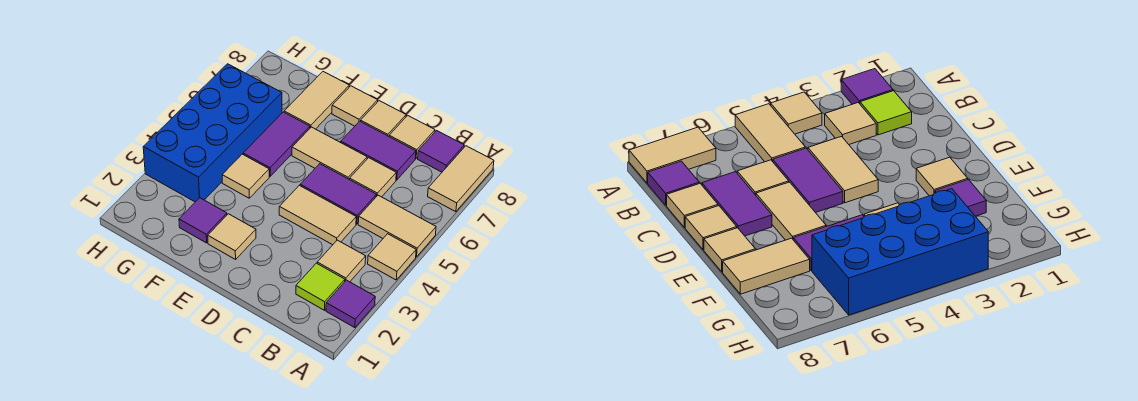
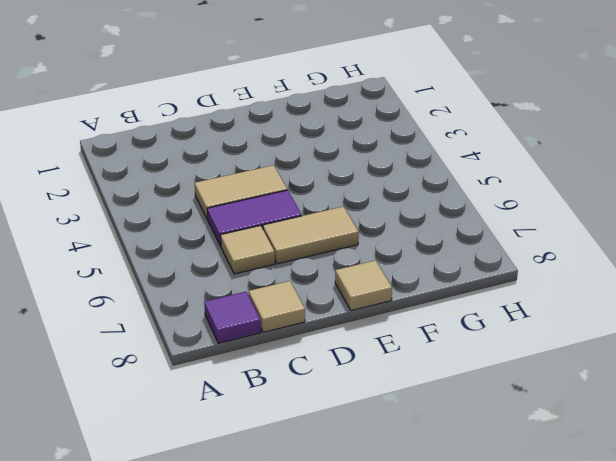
none -> purple tile A2 level 1
none -> tan tile A4 level 1
none -> tan tile A5:B5 level 1

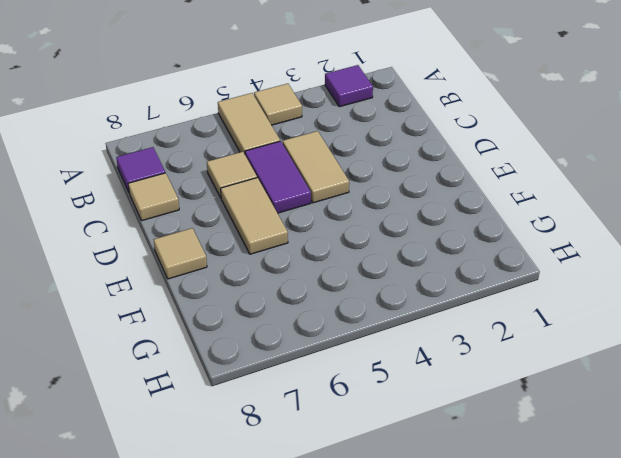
none -> tan tile A7:A8 level 1
none -> lime tile B2 level 1
none -> tan tile B3 level 1

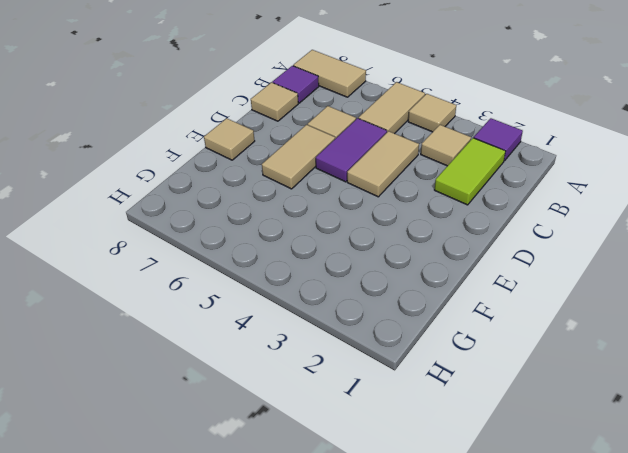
lime tile B2:C2 level 1 -> lime tile B2 level 1
none -> purple tile C7:D7 level 1
none -> tan tile D8 level 1
none -> tan tile E2 level 1

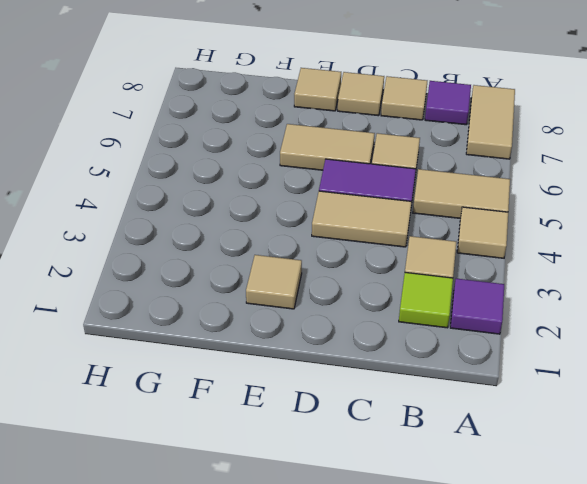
none -> purple tile C7:D7 level 1
none -> purple tile F2 level 1
none -> tan tile F4 level 1

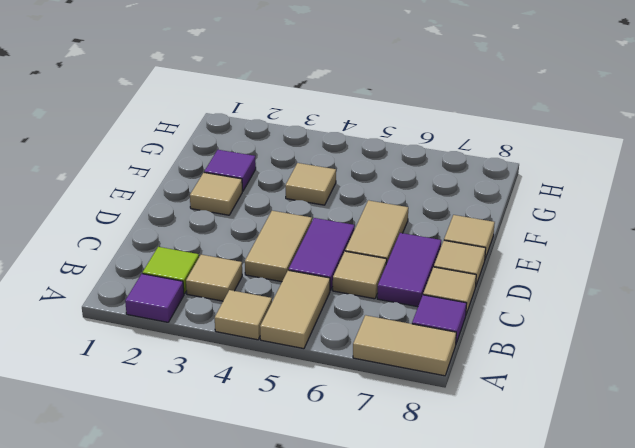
none -> purple tile F5:F6 level 1
none -> tan tile F7:F8 level 1
none -> blue brick G3:H6 level 1

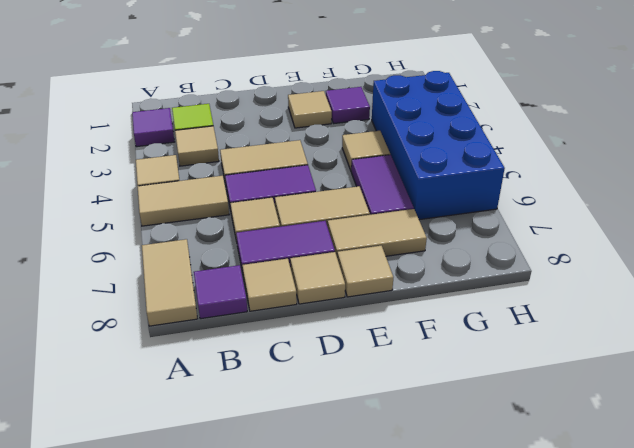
tan tile E7:F7 level 1 -> tan tile F7:F8 level 1

